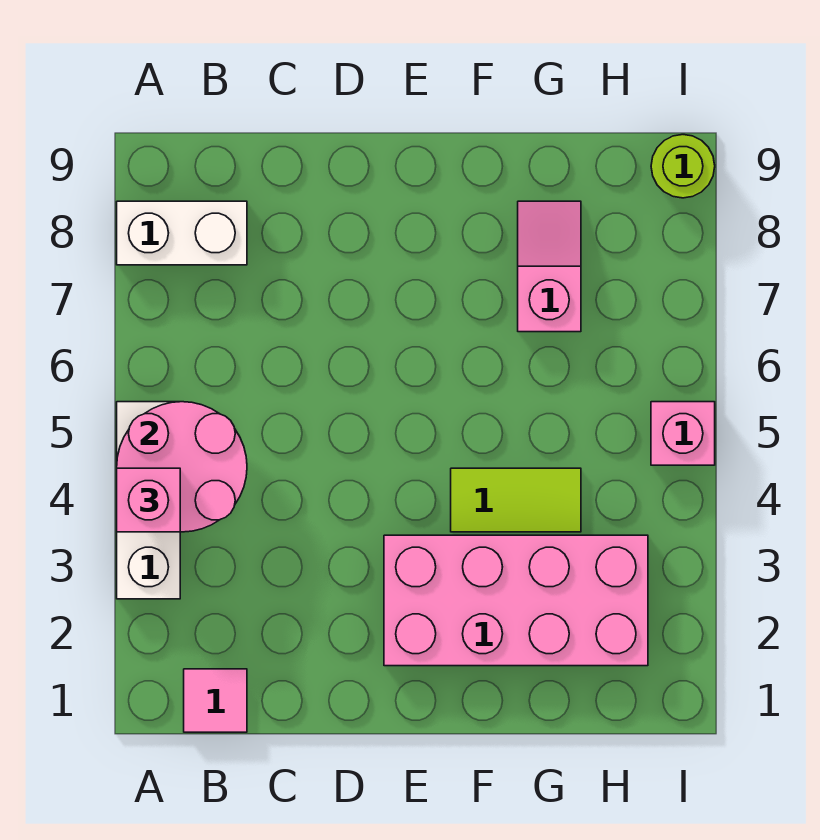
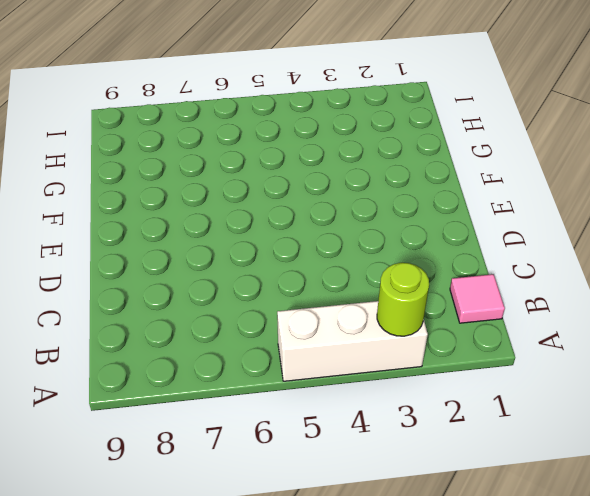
lime round brick A3 level 2 -> lime round brick I9 level 1
none -> white brick A8:B8 level 1
none -> pink brick E2:H3 level 1

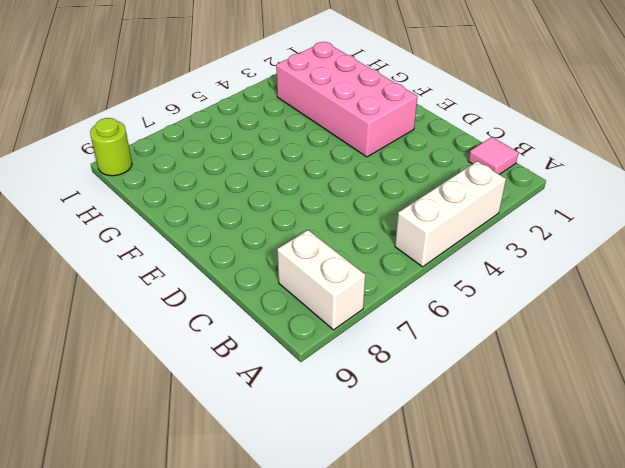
none -> lime tile F4:G4 level 1
none -> pink slope G7:G8 level 1 top 7

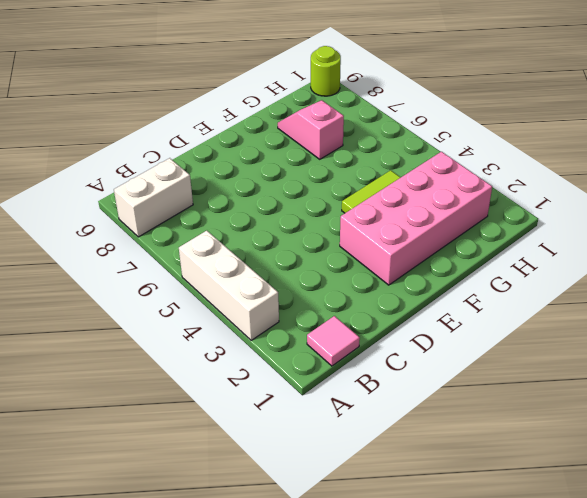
none -> pink brick I5 level 1
none -> pink round brick A4:B5 level 2

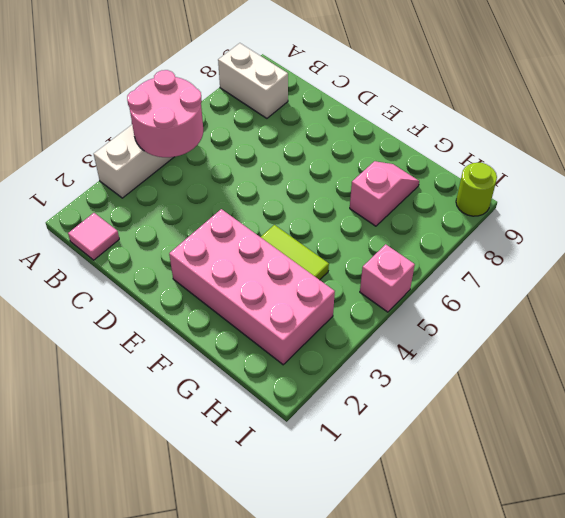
none -> pink brick A4 level 3

